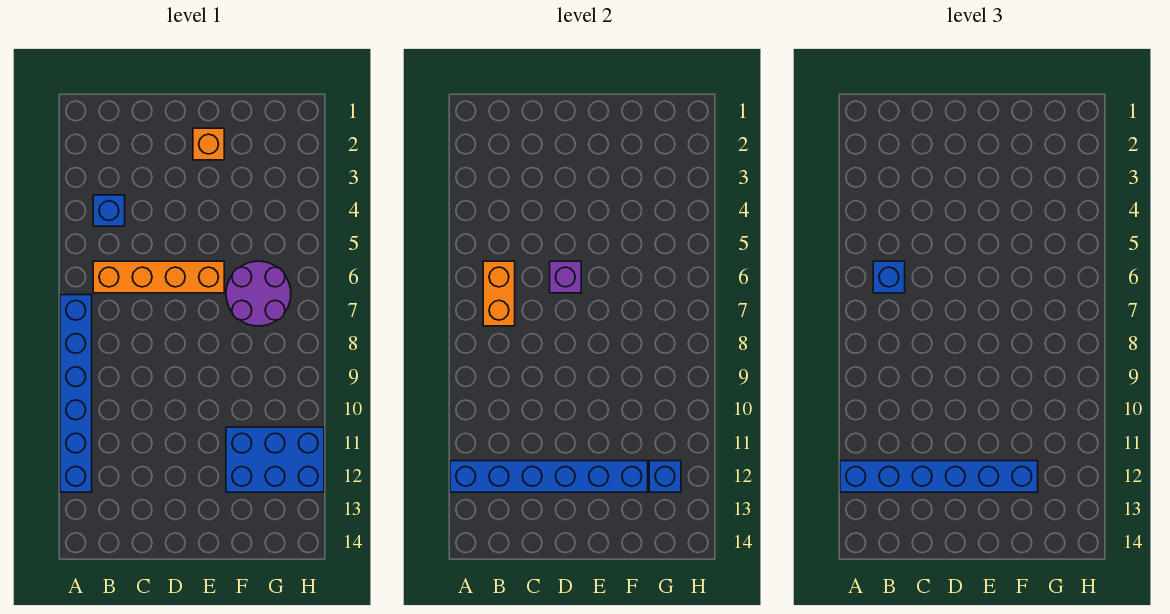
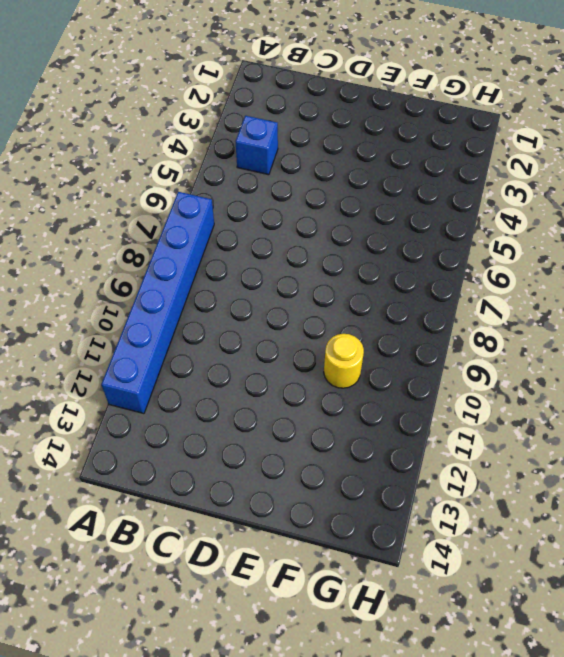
yellow round brick F10 level 1 -> none
none -> orange brick B6:E6 level 1
none -> orange brick E2 level 1
none -> purple round brick F6:G7 level 1

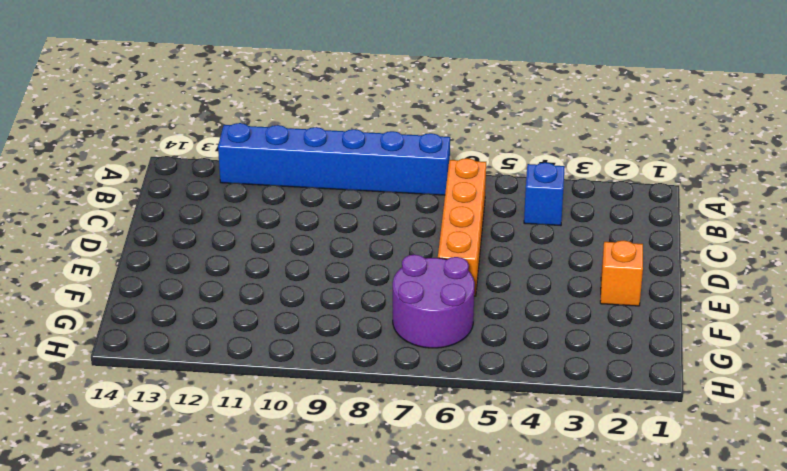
none -> blue brick F11:H12 level 1
none -> blue brick A12:F12 level 2
none -> orange brick B6:B7 level 2

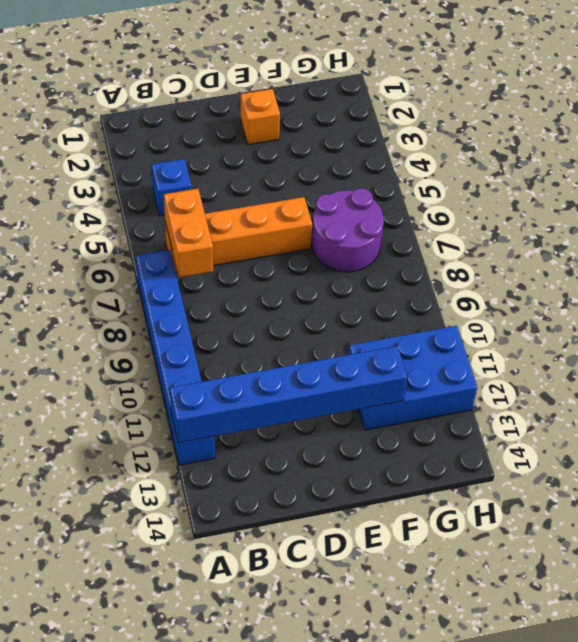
none -> purple brick D6 level 2
none -> blue brick G12 level 2
none -> blue brick A12:F12 level 3

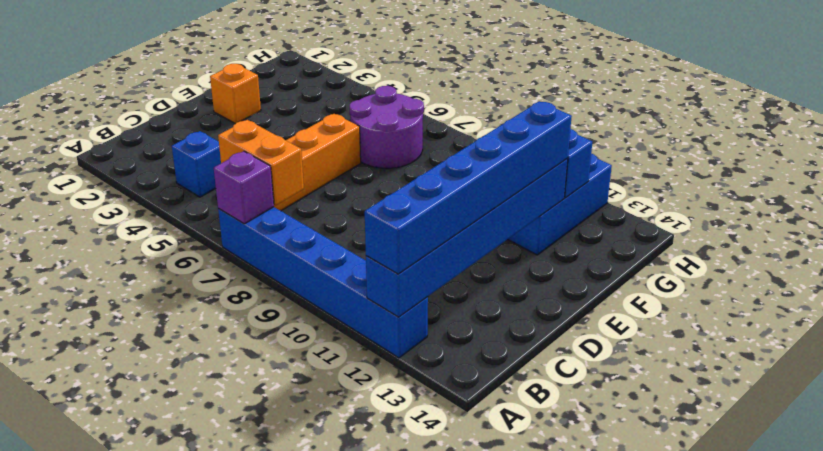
purple brick A7 level 2 -> purple brick D6 level 2
none -> blue brick B6 level 3

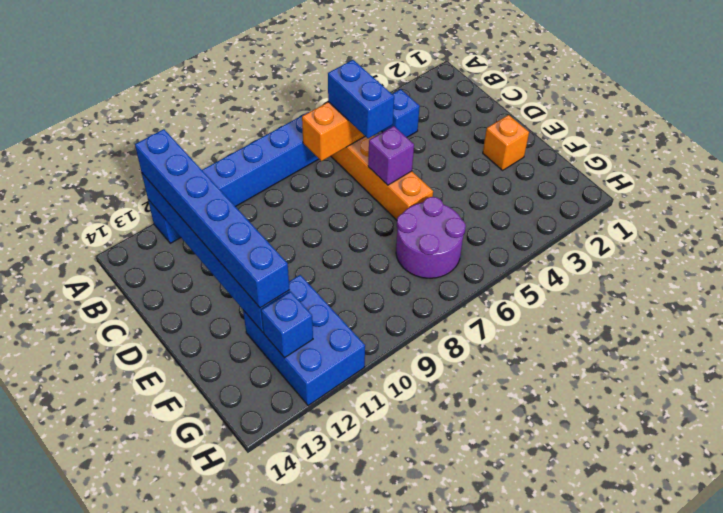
blue brick B6:C6 level 3 -> blue brick B6 level 3

